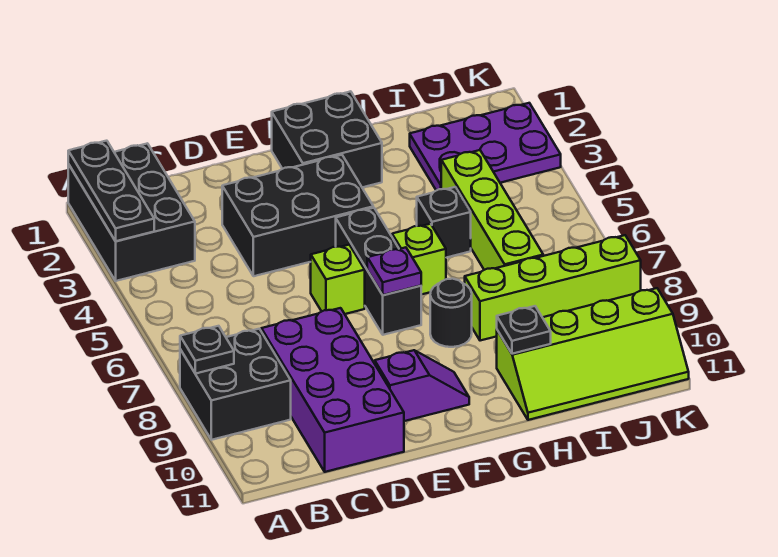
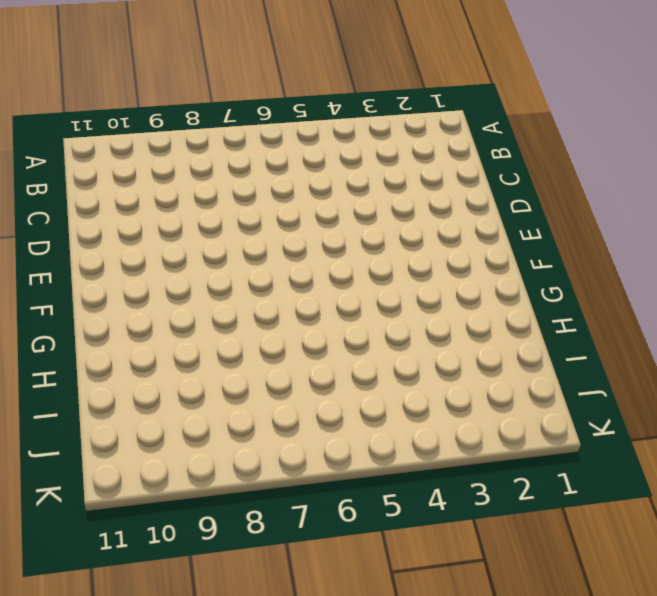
none -> black brick A1:B3 level 1
none -> black brick A8:B9 level 1
none -> purple brick C8:D11 level 1

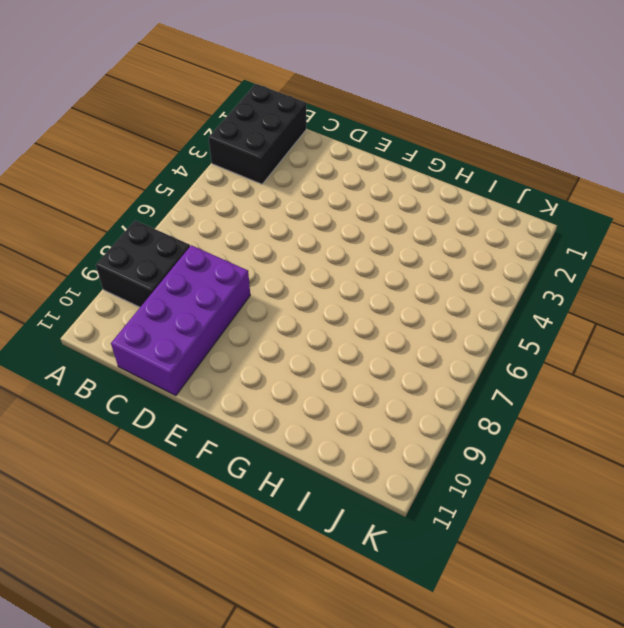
none -> black brick D3:F4 level 1
none -> lime brick E6 level 1
none -> purple slope E10:F10 level 1 top E

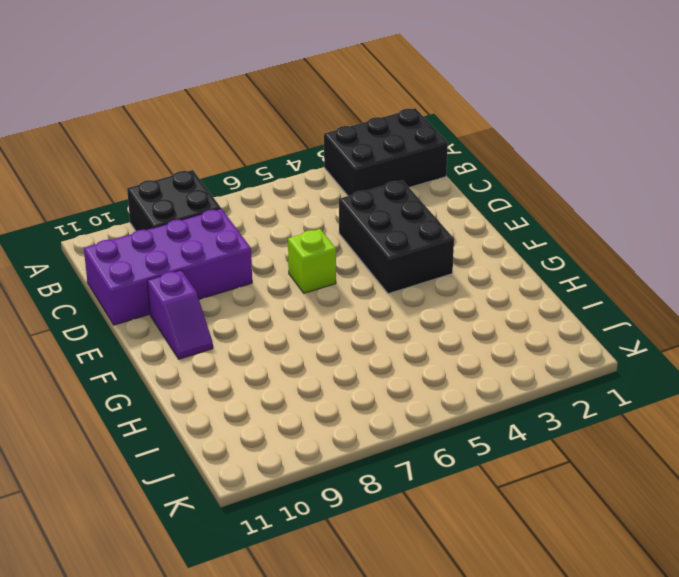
none -> black brick F1:G2 level 1
none -> black brick F5:F7 level 1
none -> lime brick G6 level 1

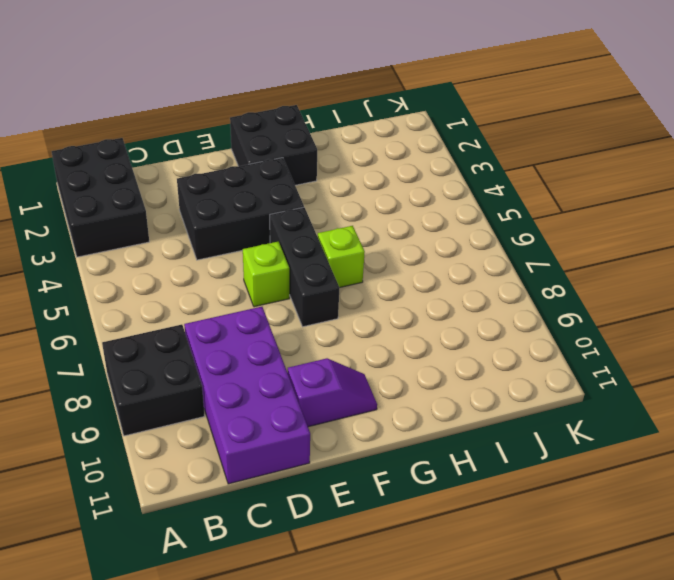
none -> black round brick G8 level 1
none -> black brick H5 level 1
none -> lime brick H8:K8 level 1

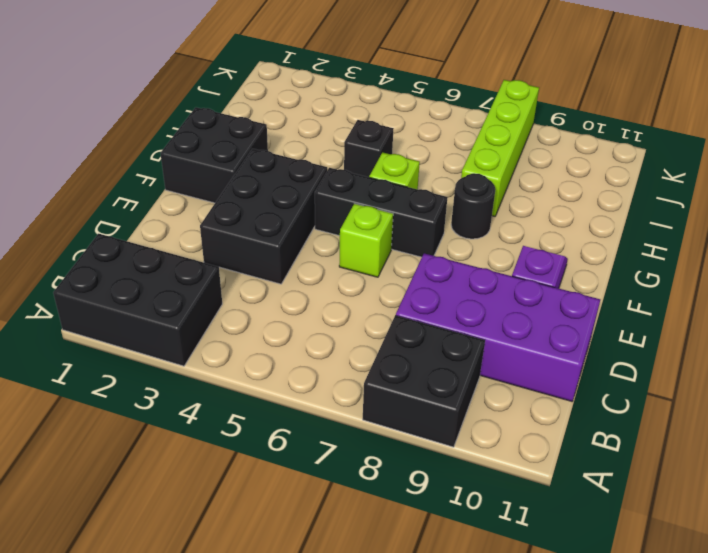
none -> lime slope H10:K11 level 1 top 10
none -> purple plate I2:K3 level 1
none -> lime brick I4:I7 level 1

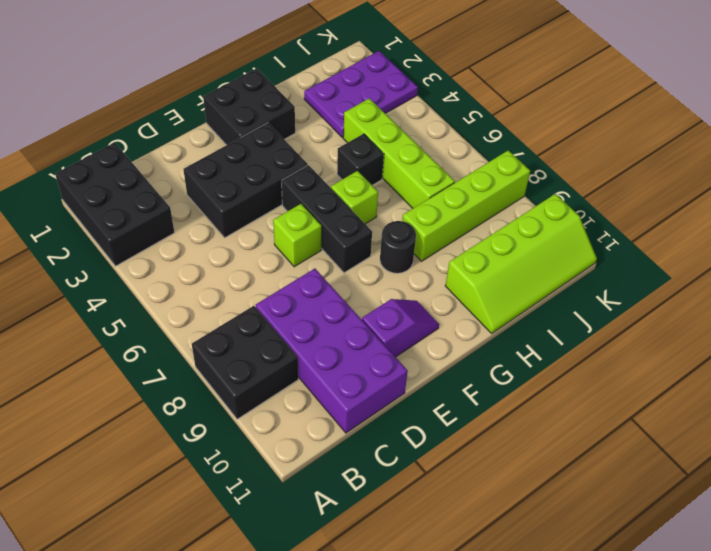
none -> black plate A1:A3 level 2
none -> black plate A8 level 2
none -> purple plate F7 level 2

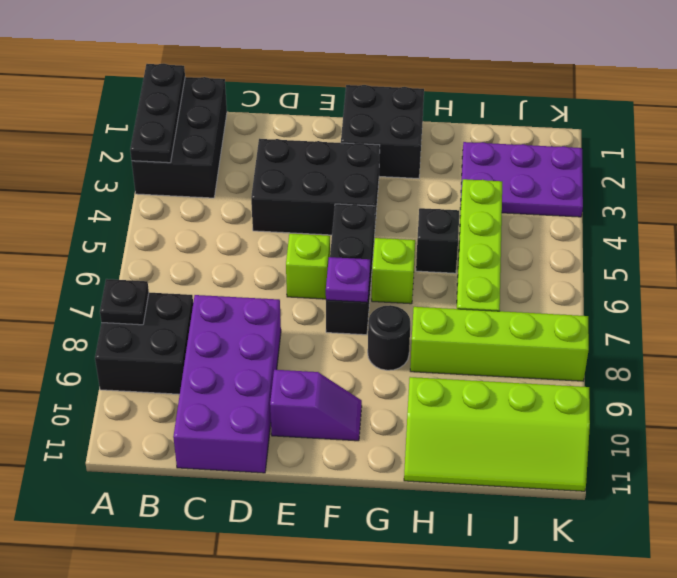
none -> black plate H10 level 2

